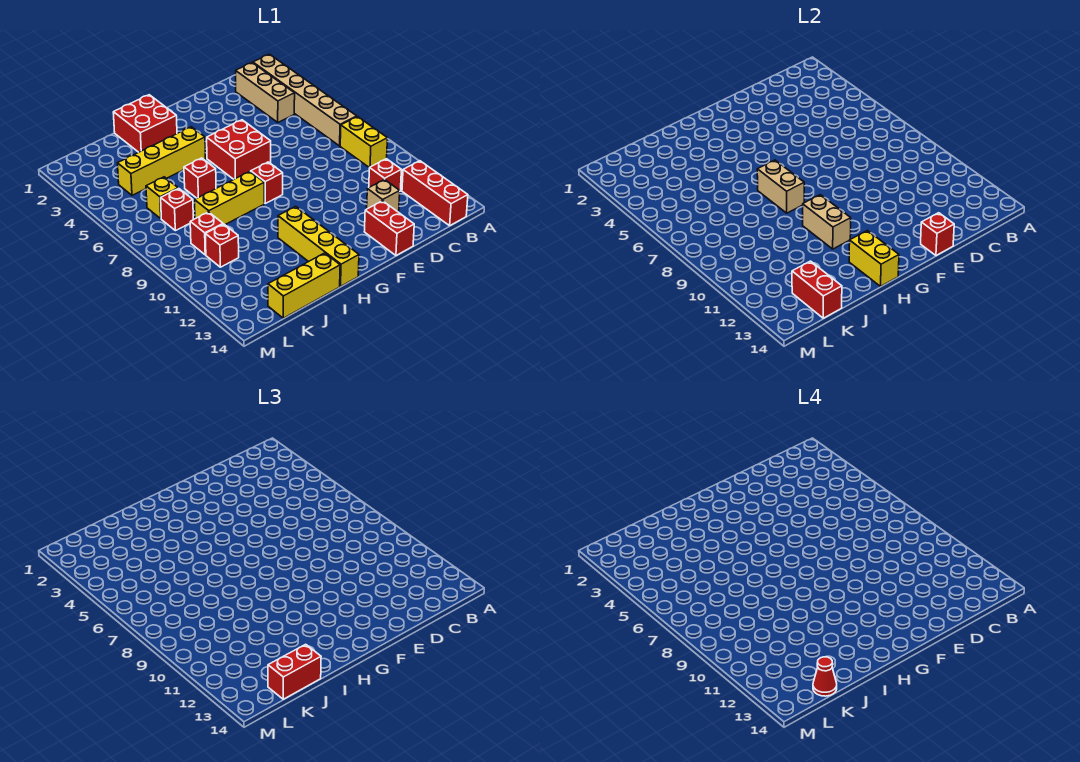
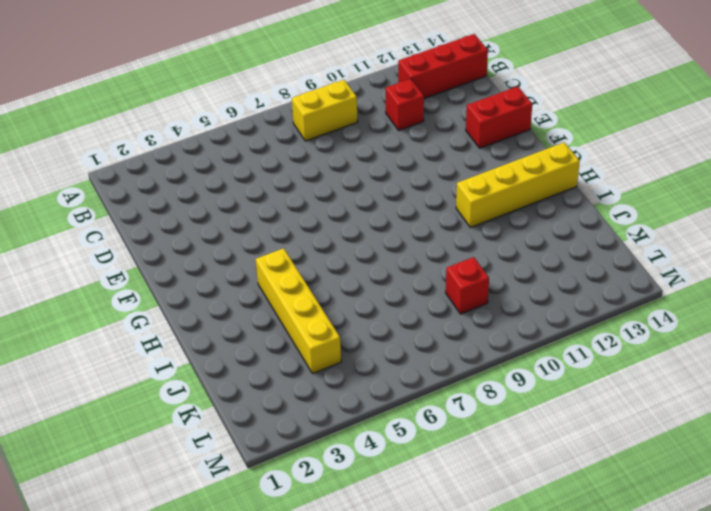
none -> tan brick B2:B7 level 1
none -> tan brick C2:C4 level 1
none -> tan brick D12 level 1

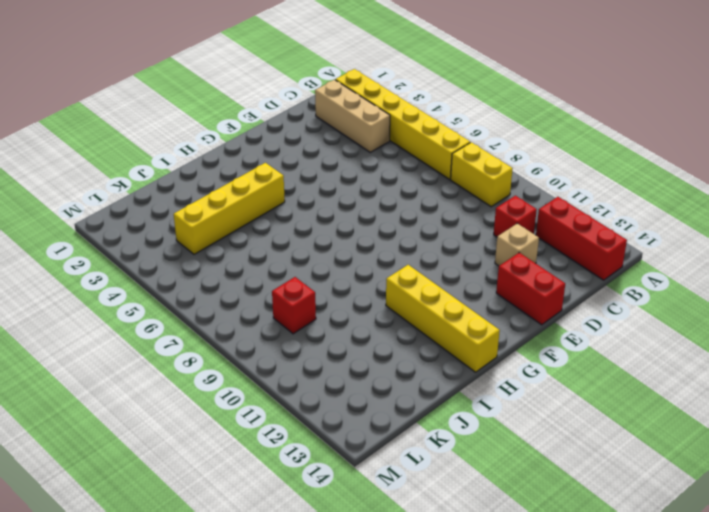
yellow brick B2:B7 level 1 -> tan brick B2:B7 level 1
none -> red brick F5:G6 level 1
none -> red brick G8 level 1
none -> red brick H1:I2 level 1

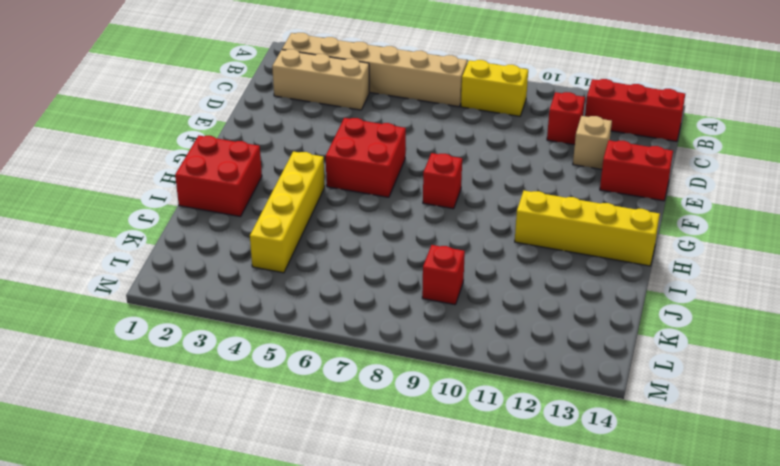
none -> yellow brick H8:J8 level 1
none -> red brick I6 level 1
none -> yellow brick I14:K14 level 1

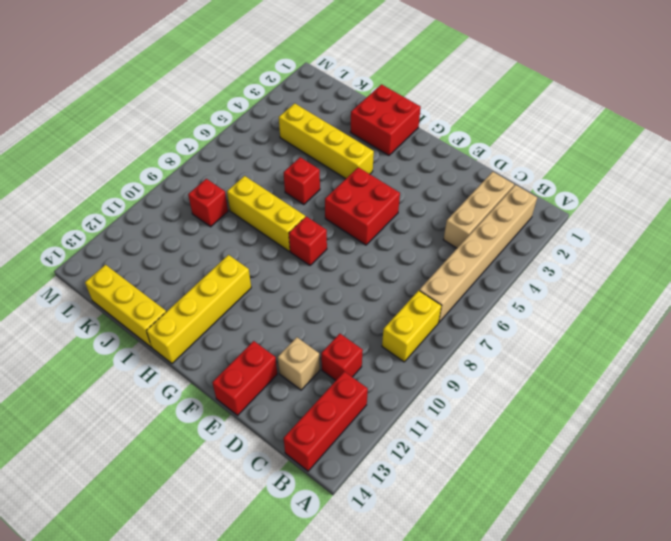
none -> yellow brick K6 level 1
none -> red brick K7 level 1
none -> red brick K10 level 1

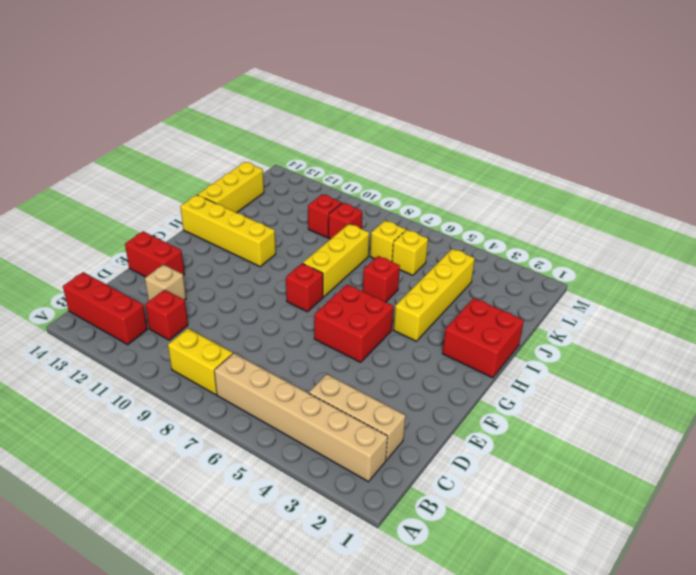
yellow brick K7 level 1 -> red brick K7 level 1
none -> red brick E14 level 2
none -> tan brick H7:H8 level 2
none -> tan brick H10:H11 level 2

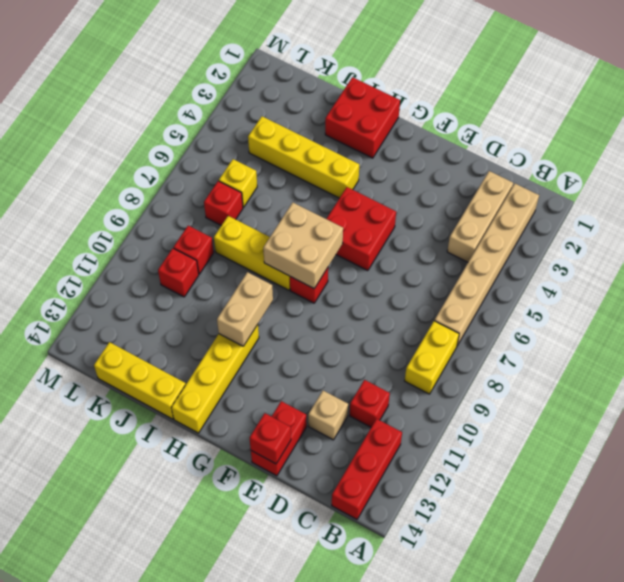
tan brick G7:H8 level 2 -> tan brick H7:H8 level 2
none -> red brick I6 level 1
none -> yellow brick H13:H14 level 2
none -> red brick K13:K14 level 2

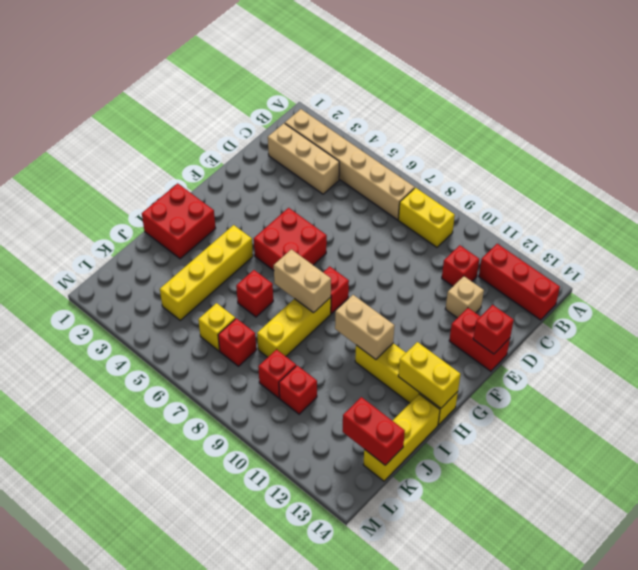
none -> red brick J14:K14 level 3
none -> red cone K14 level 4

